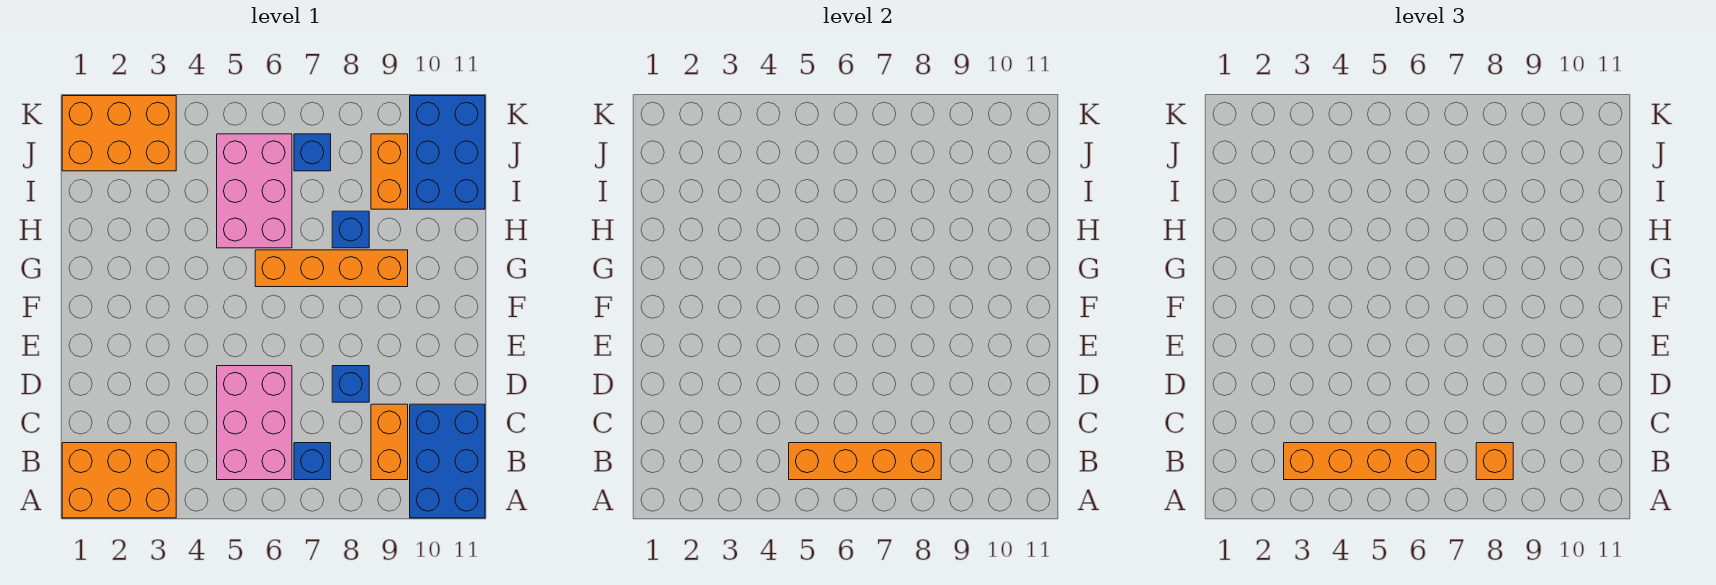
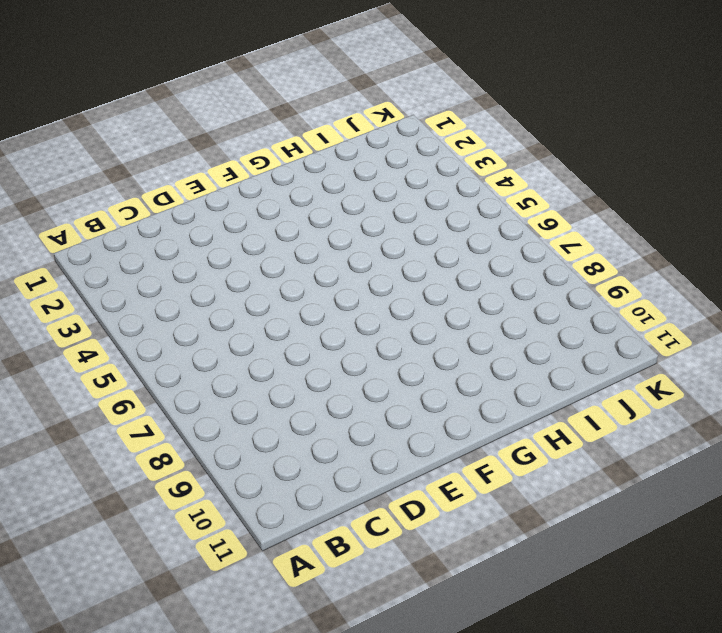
none -> orange brick A1:B3 level 1
none -> blue brick A10:C11 level 1
none -> pink brick B5:D6 level 1

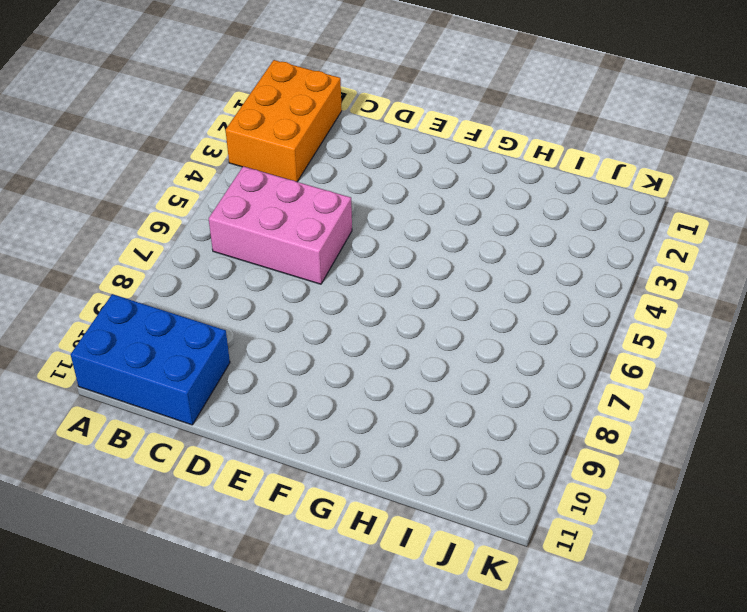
none -> blue brick B7 level 1
none -> orange brick B9:C9 level 1
none -> blue brick D8 level 1

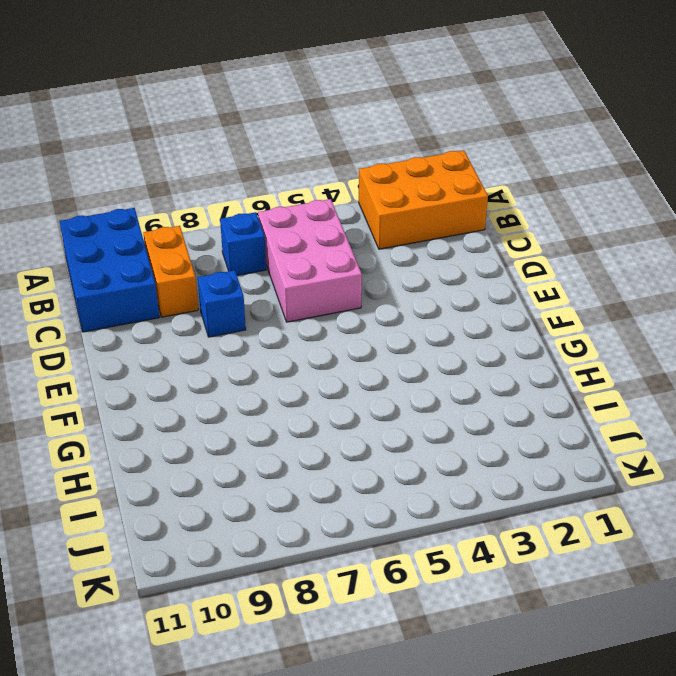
none -> orange brick G6:G9 level 1
none -> pink brick H5:J6 level 1
none -> blue brick H8 level 1

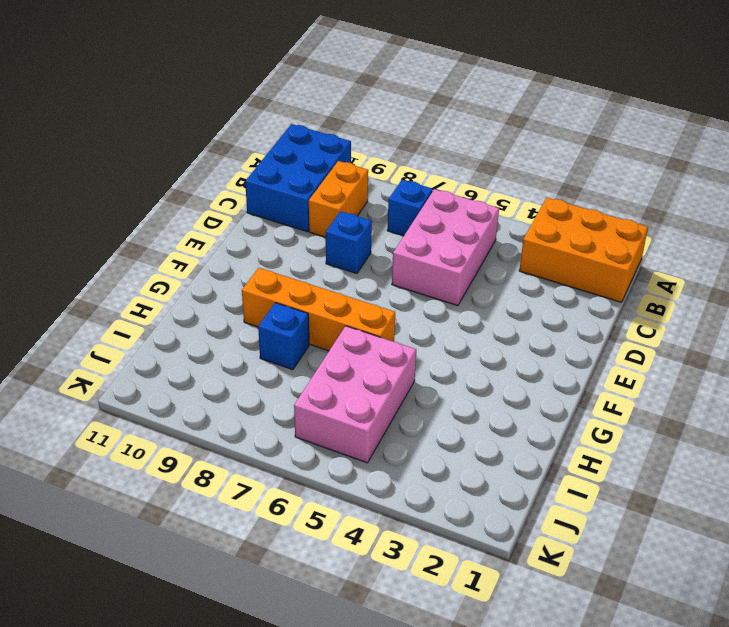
none -> orange brick I9:J9 level 1
none -> blue brick I10:K11 level 1
none -> orange brick J1:K3 level 1

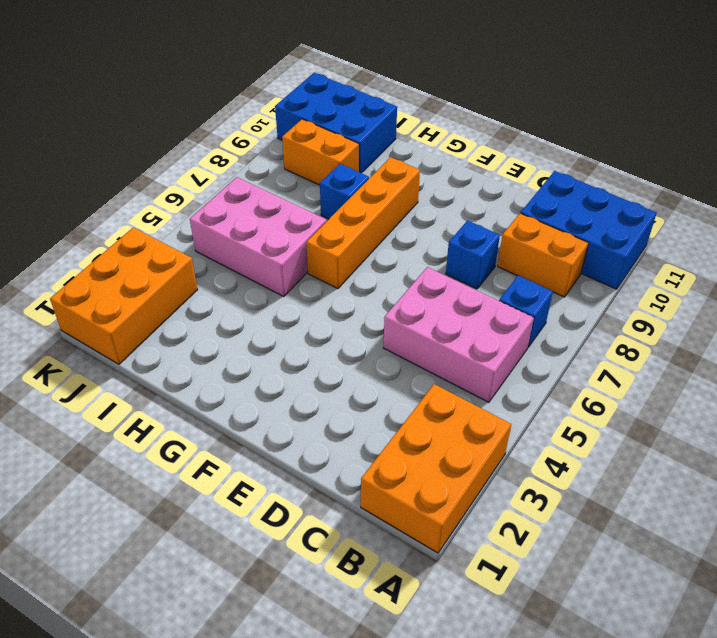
none -> blue brick J7 level 1
none -> orange brick B5:B8 level 2
none -> orange brick B3:B6 level 3

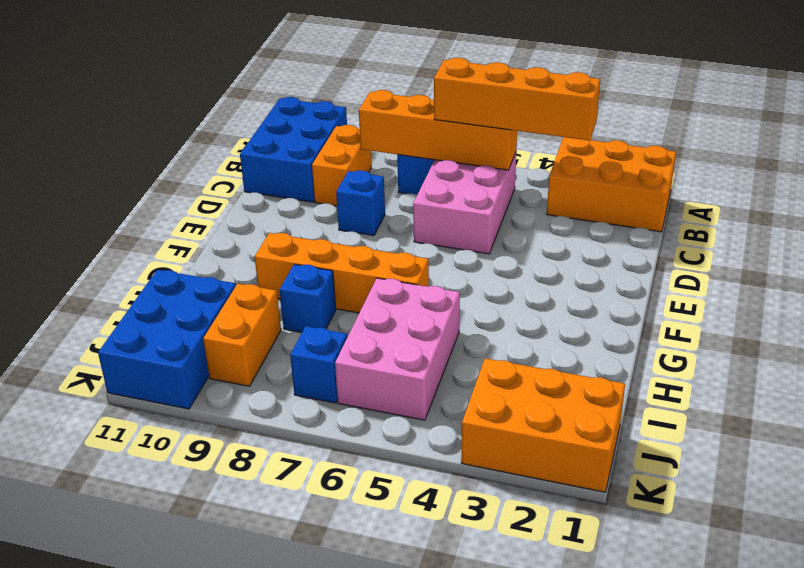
none -> orange brick B8 level 3

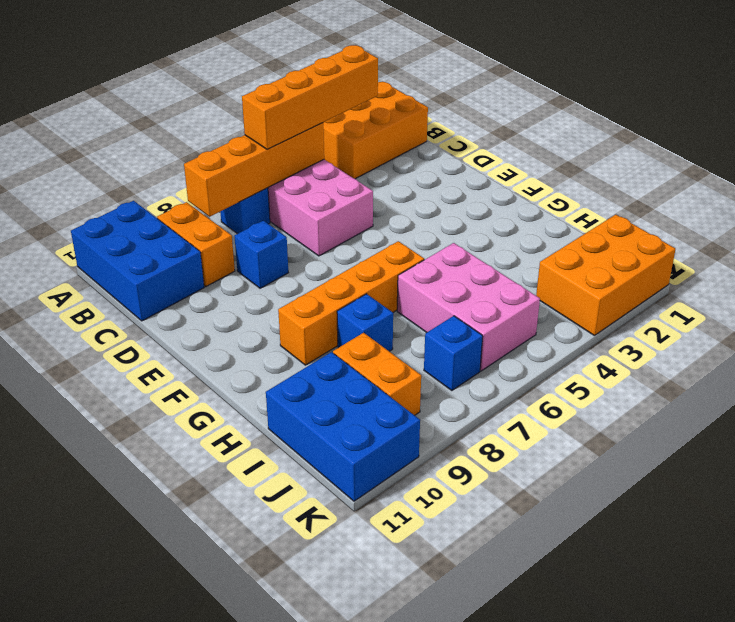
none -> orange brick B8 level 3

